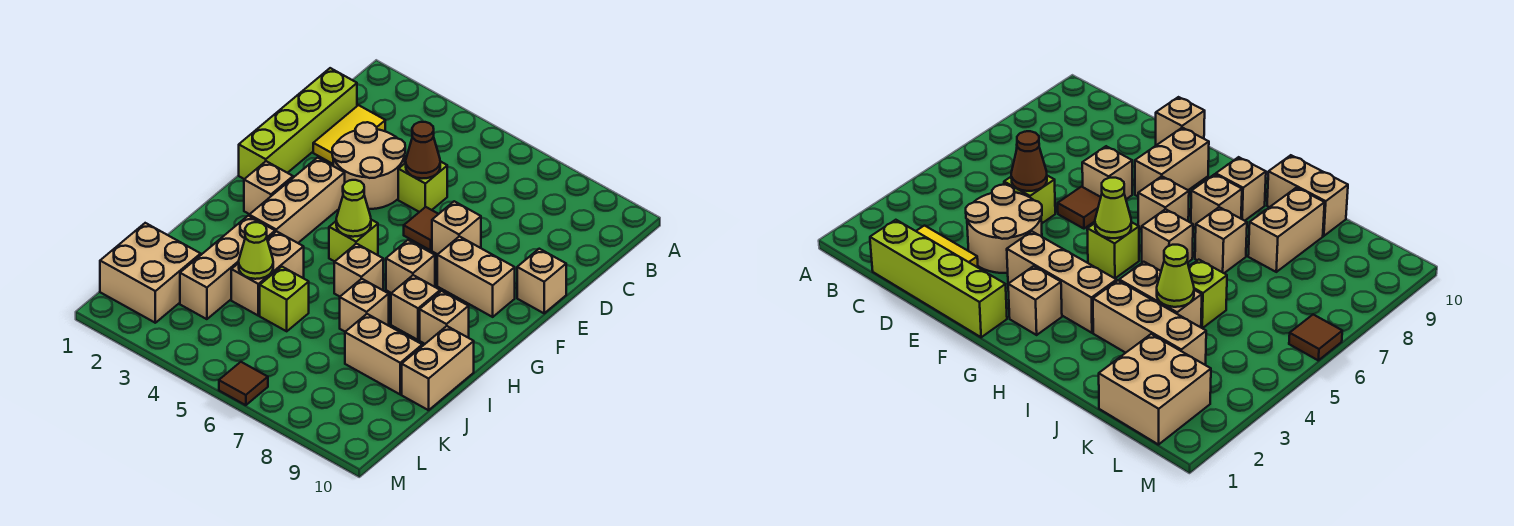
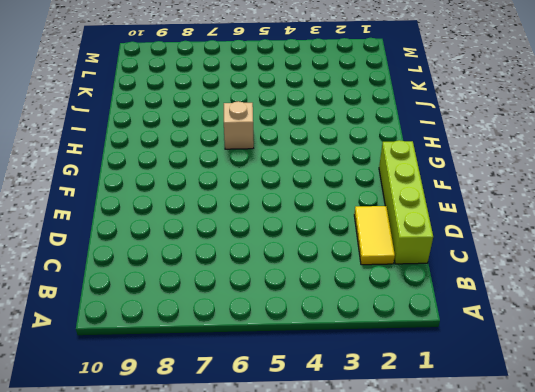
none -> tan round brick D3:E4 level 1
none -> lime brick D5 level 1
none -> brown tile E6 level 1

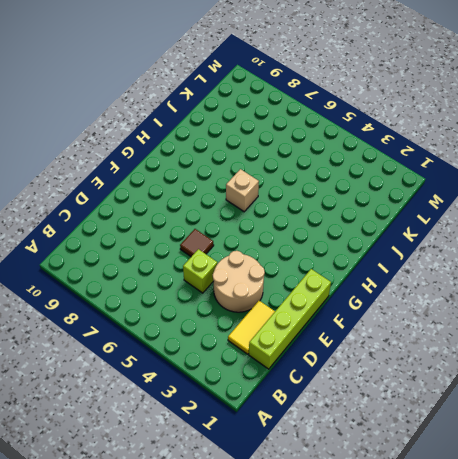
none -> tan brick E7 level 1
none -> tan brick E10 level 1
none -> tan brick F3:H3 level 1

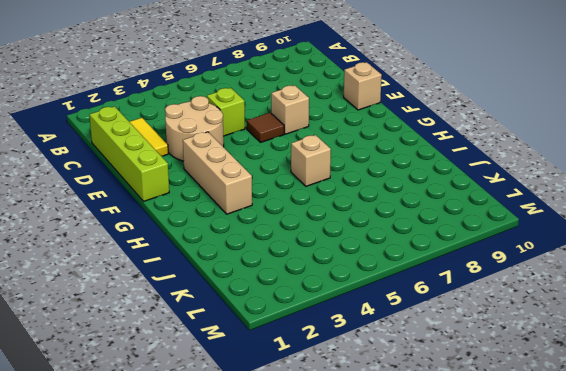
none -> tan brick F8:F9 level 1
none -> tan brick G2 level 1
none -> lime brick G5 level 1

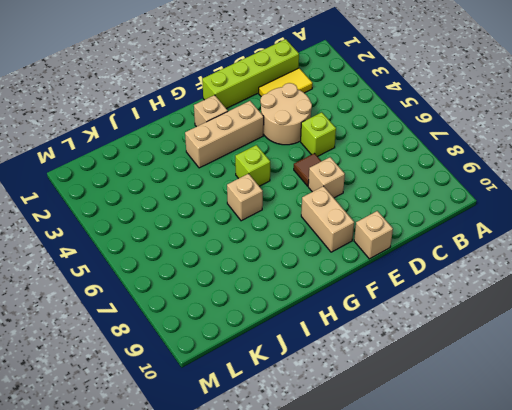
none -> tan brick G7 level 1
none -> tan brick H8 level 1
none -> tan brick H9 level 1

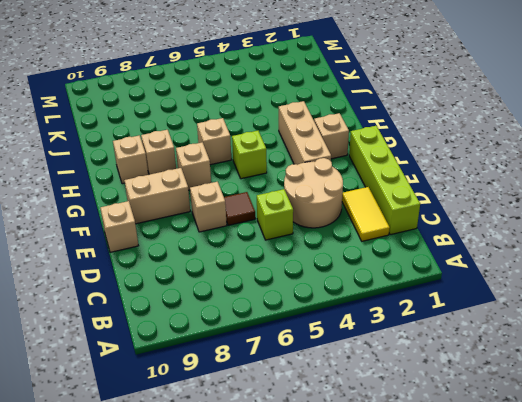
none -> tan brick I3:K3 level 1
none -> tan brick I4:J4 level 1
none -> tan brick I7 level 1

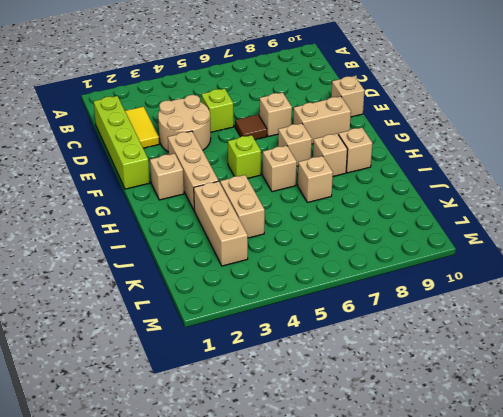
none -> tan brick I10:J10 level 1
none -> lime brick J5 level 1
none -> tan brick J8:J9 level 1

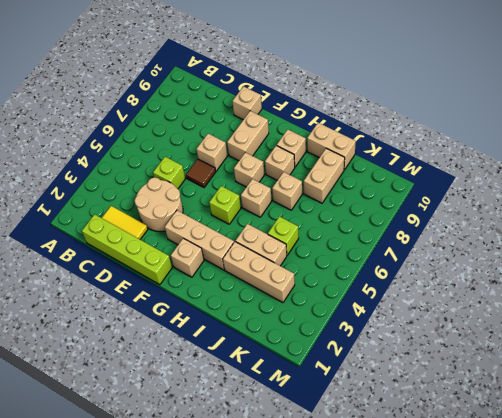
none -> tan brick K1:L2 level 1
none -> brown tile M6 level 1
none -> brown cone D5 level 2

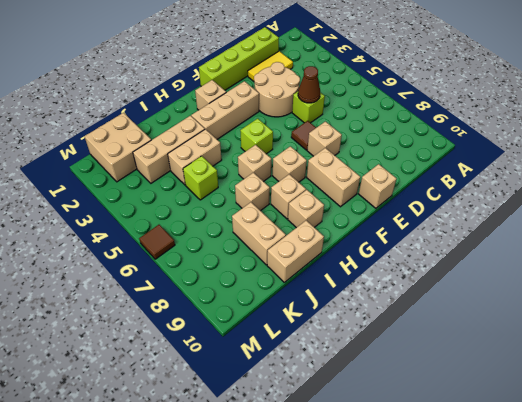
none -> lime cone G5 level 2
none -> lime cone J4 level 2

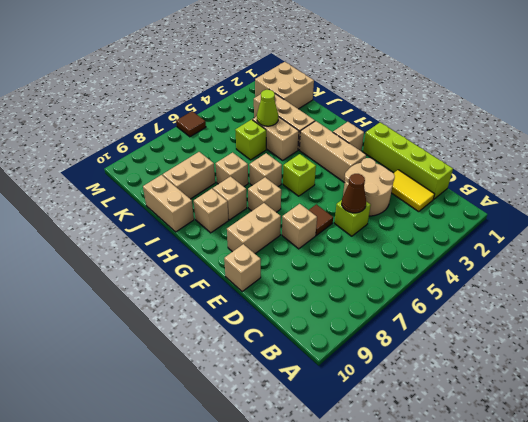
none -> lime cone G5 level 2

